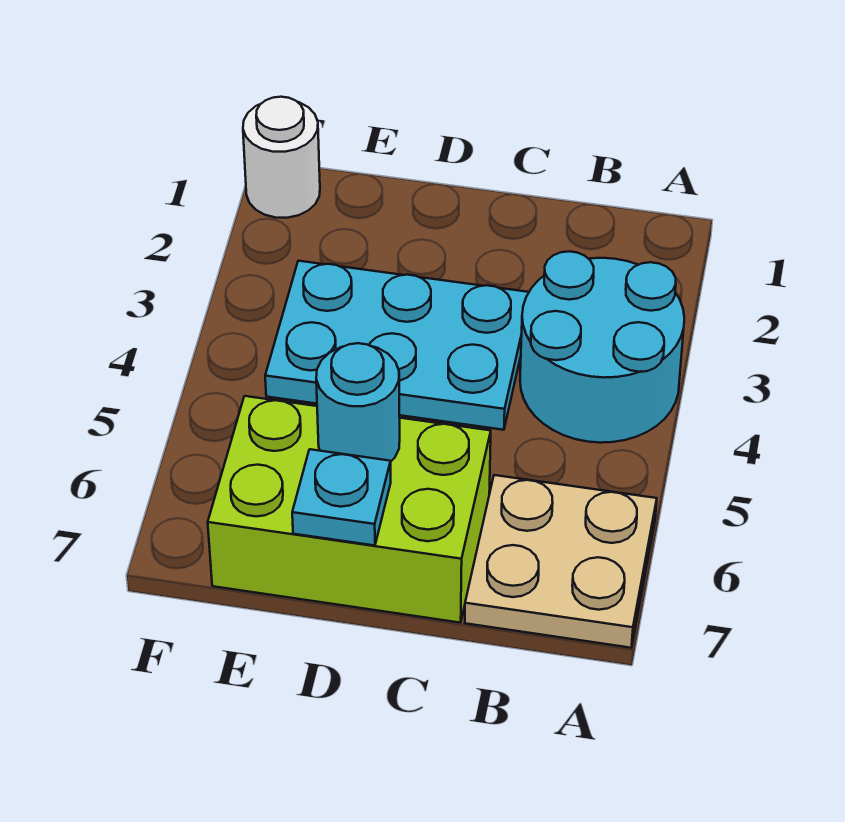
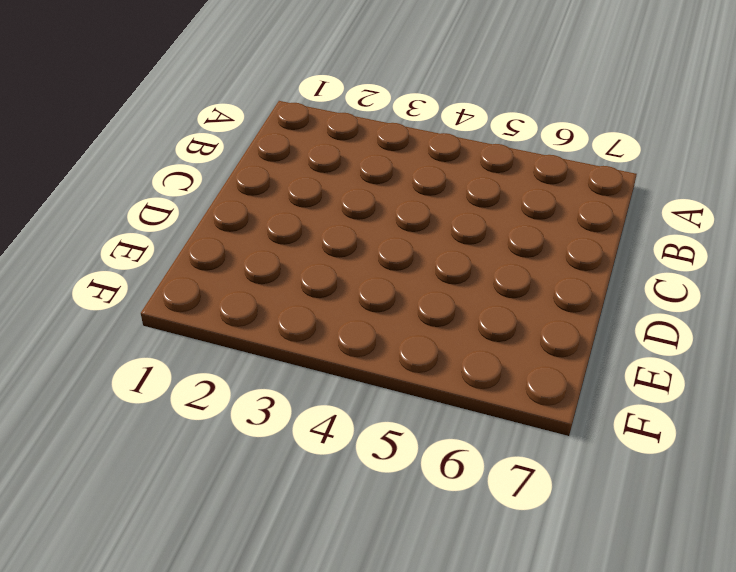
none -> cyan round brick A3:B4 level 1
none -> tan plate A6:B7 level 1

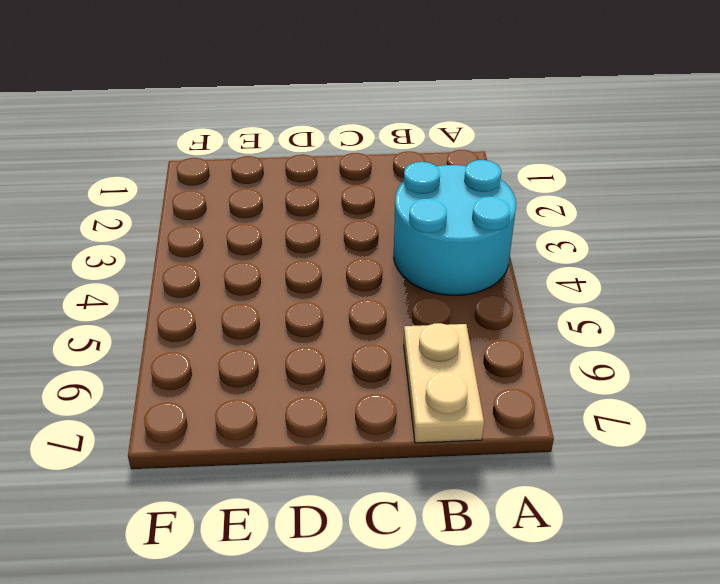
tan plate B6:B7 level 1 -> tan plate A6:B7 level 1
none -> cyan plate C3:E4 level 1
none -> lime brick C6:E7 level 1

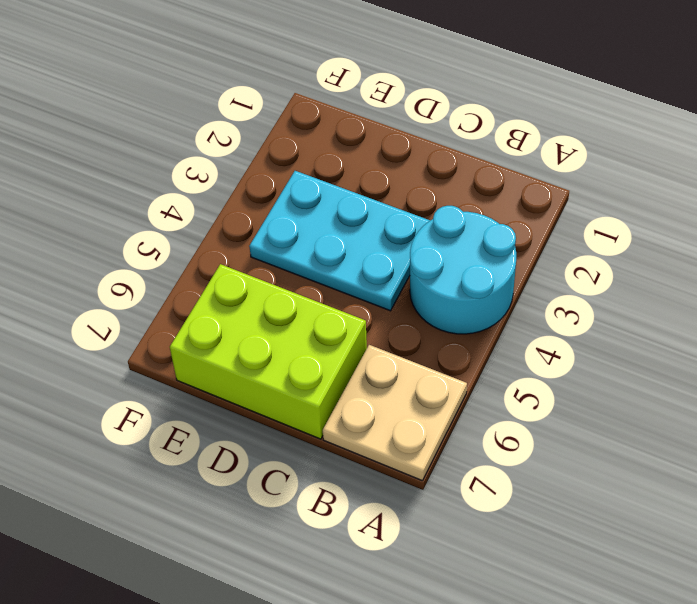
none -> white round brick F1 level 1
none -> cyan round brick D6 level 2

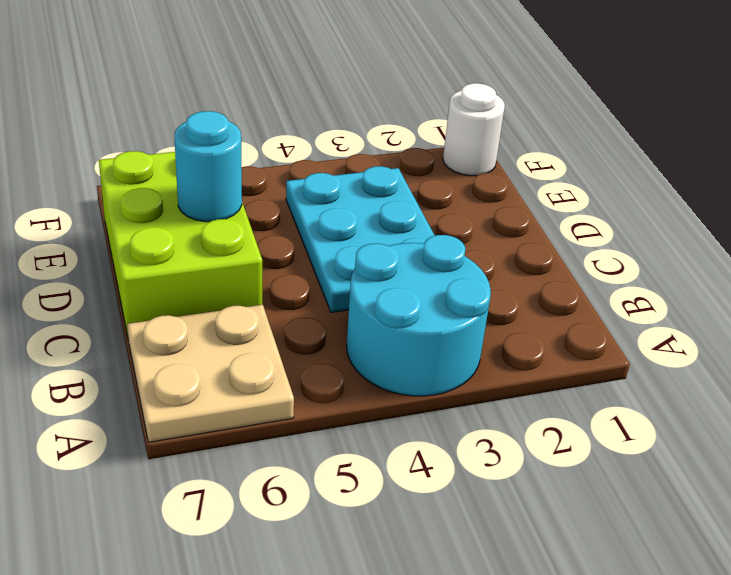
none -> cyan plate D7 level 2

